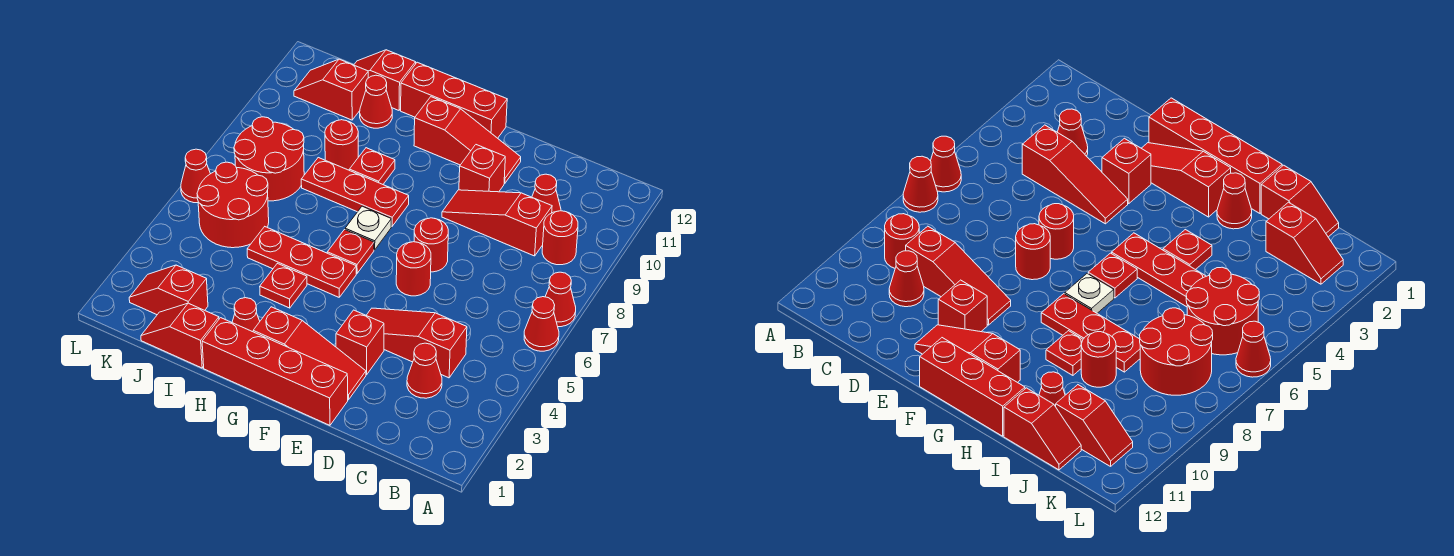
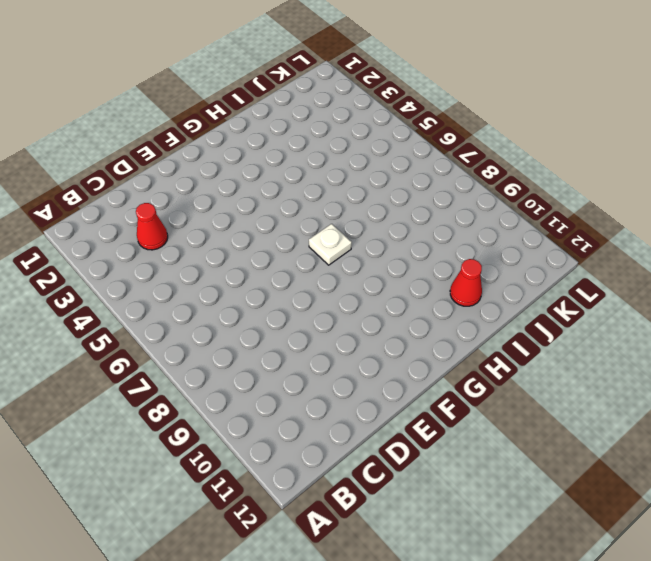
none -> red cone A6 level 1
none -> red cone A7 level 1
none -> red round brick B9 level 1
none -> red slope C4:E4 level 1 top C

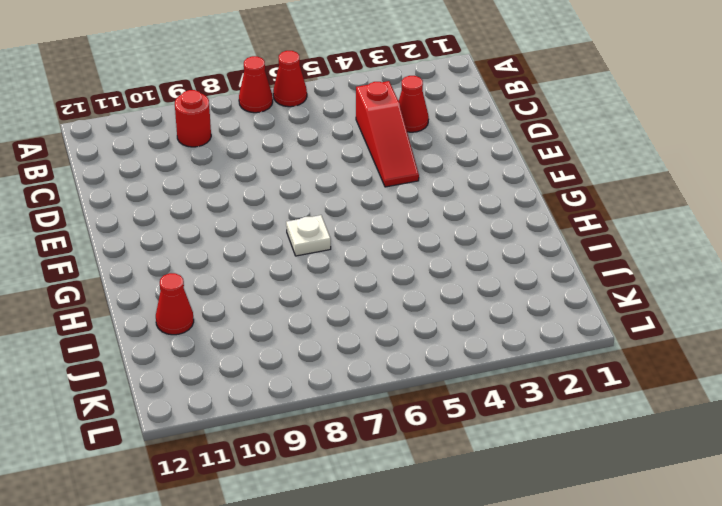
none -> red slope C9:E9 level 1 top C
none -> red cone C10 level 1
none -> red brick E1:H1 level 1
none -> red slope E2:G2 level 1 top G

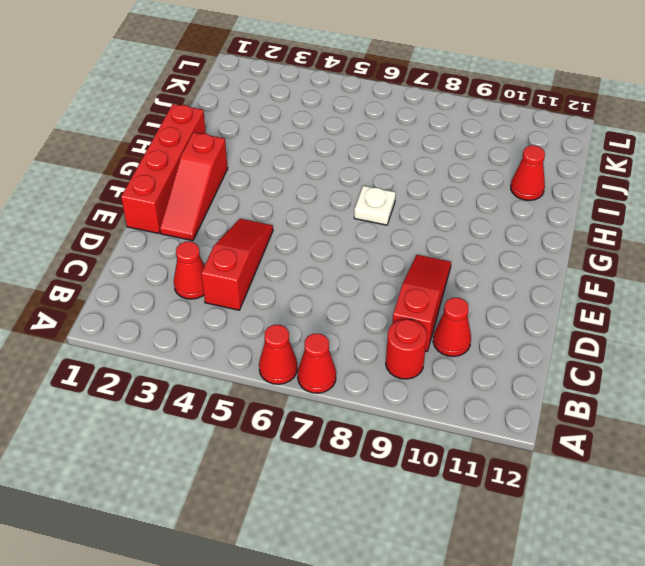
none -> red brick E3 level 1
none -> red round brick E6 level 1
none -> red round brick E7 level 1
none -> red brick E10 level 1

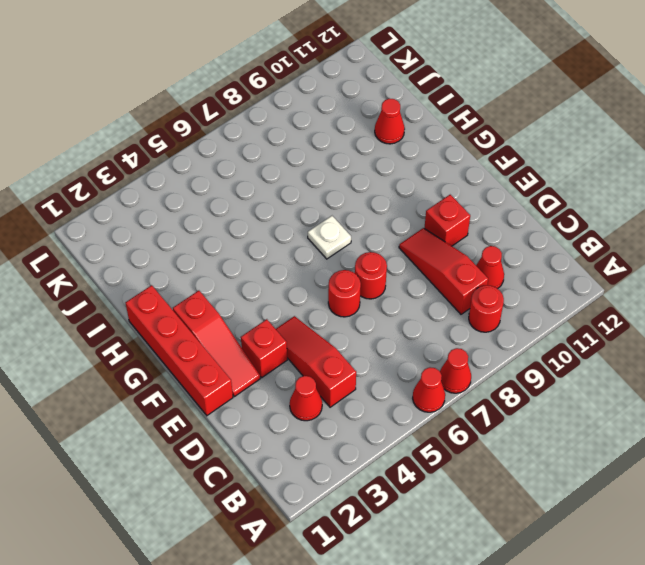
none -> red slope E11:G11 level 1 top G
none -> red brick F12:H12 level 1
none -> red plate G5:I5 level 1
none -> red plate G6 level 1

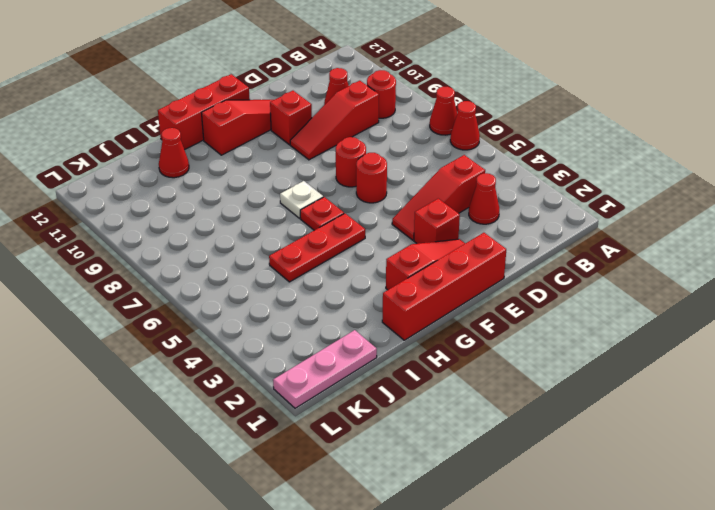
pink plate J1:L1 level 1 -> red slope I1:J1 level 1 top I
none -> red plate G8:I8 level 1
none -> red cone H2 level 1
none -> red plate H4 level 1
none -> red plate H9 level 1

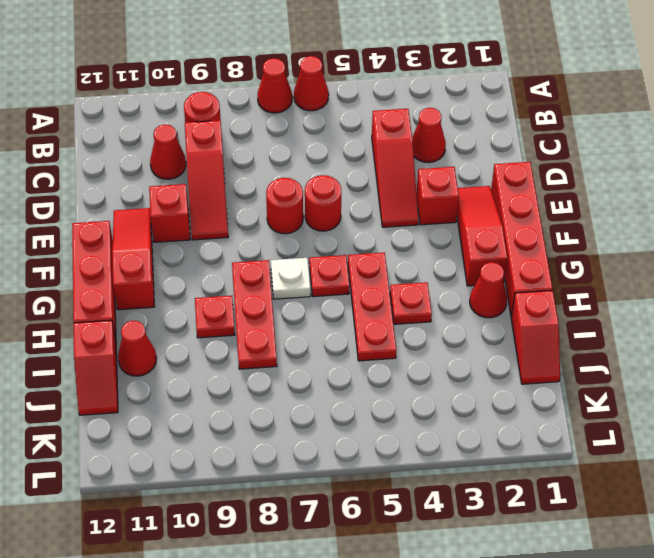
none -> red round brick I9 level 1
none -> red slope J2:K2 level 1 top J
none -> red round brick J5:K6 level 1
none -> red round brick J7:K8 level 1

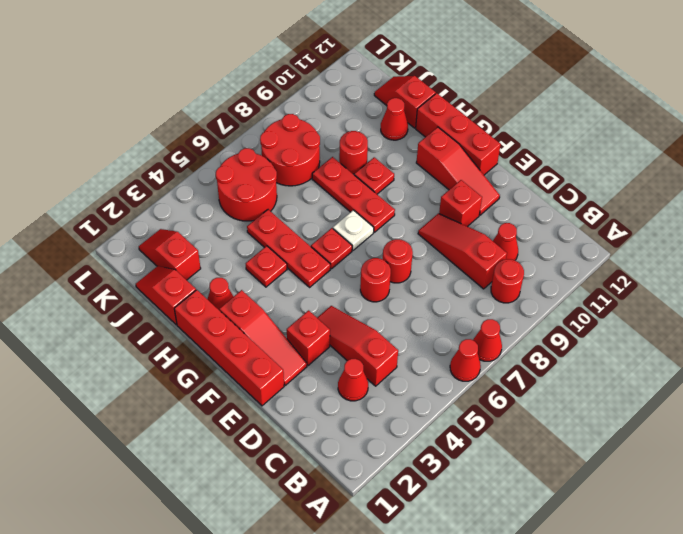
none -> red slope J11:K11 level 1 top J
none -> red cone L6 level 1

